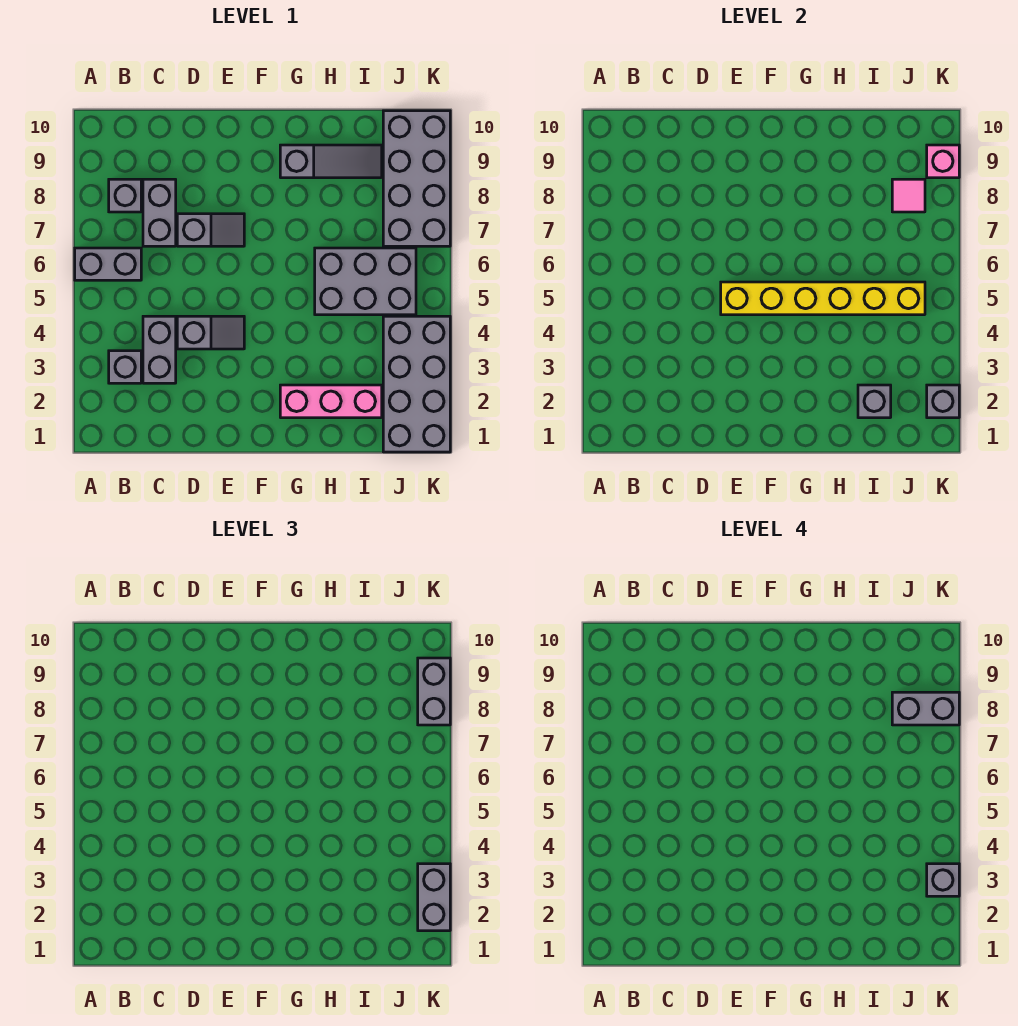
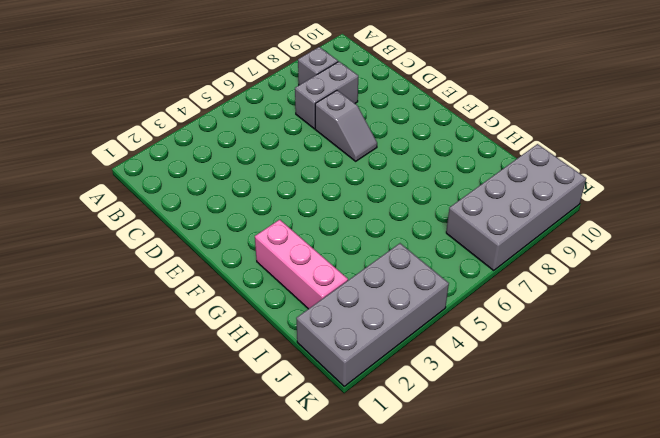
none -> grey brick A6:B6 level 1
none -> grey brick B3 level 1
none -> grey brick C3:C4 level 1

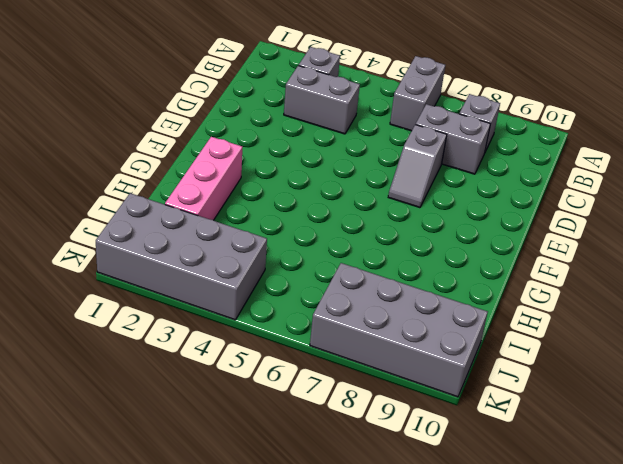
none -> grey slope D4:E4 level 1 top D
none -> grey slope G9:I9 level 1 top G
none -> grey brick H5:J6 level 1

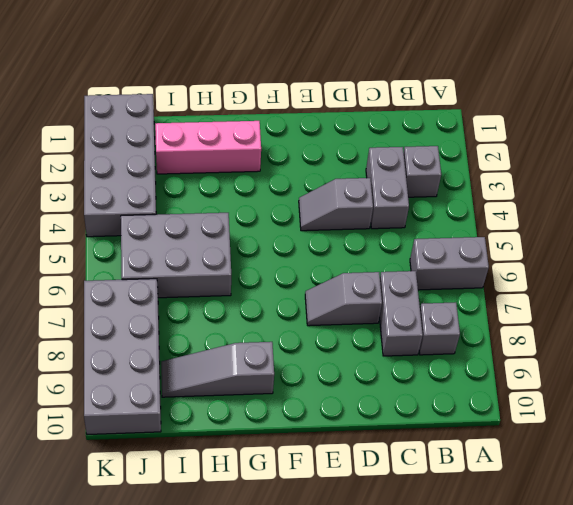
none -> yellow brick E5:J5 level 2
none -> grey brick I2 level 2
none -> pink tile J8 level 2

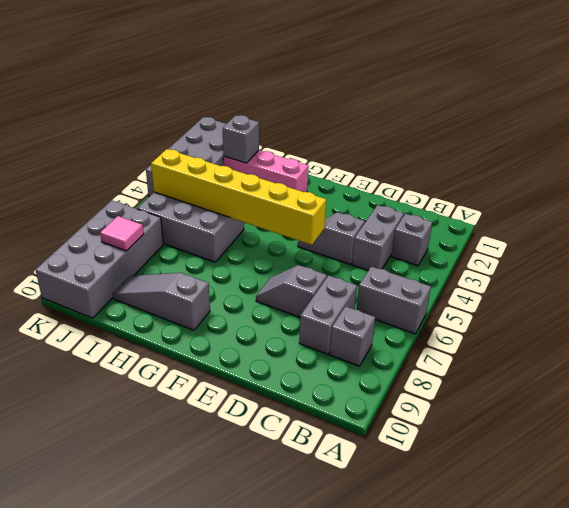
none -> grey brick K2 level 2
none -> pink brick K9 level 2
none -> grey brick K2:K3 level 3

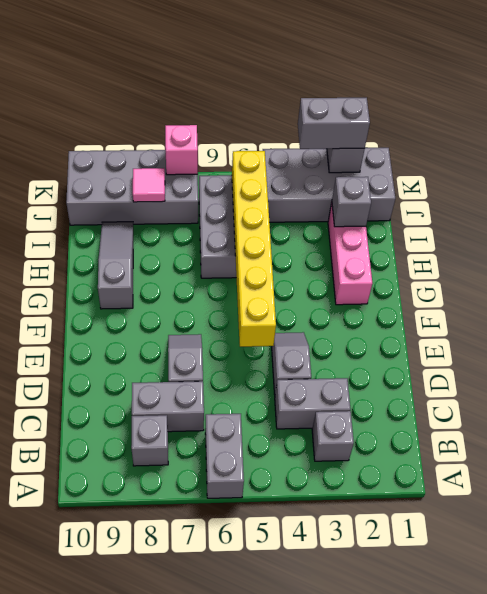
pink brick K7 level 2 -> pink brick K9 level 2
none -> grey brick K8:K9 level 3
none -> grey brick J8:K8 level 4
none -> grey brick K3 level 4

